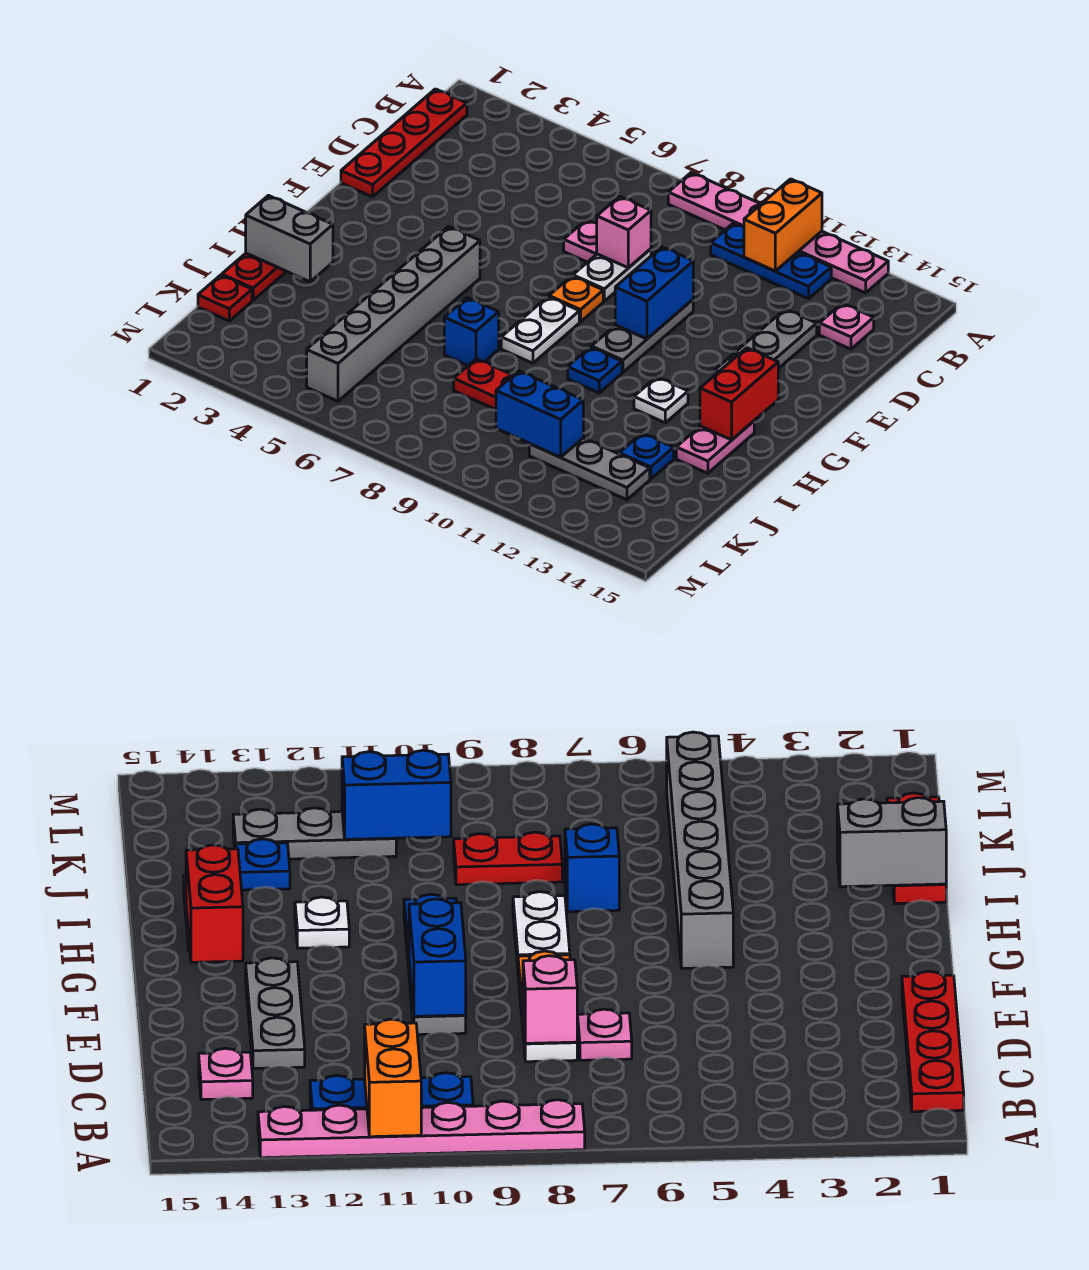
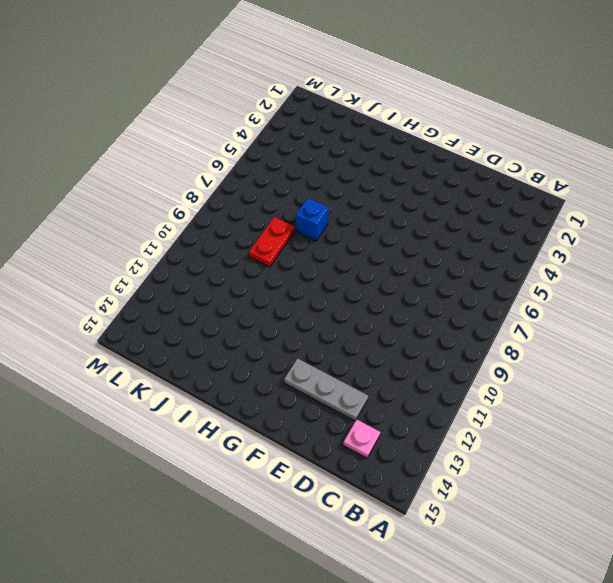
none -> pink plate A8:A13 level 1
none -> red plate B1:E1 level 1
none -> blue plate B10:B12 level 1

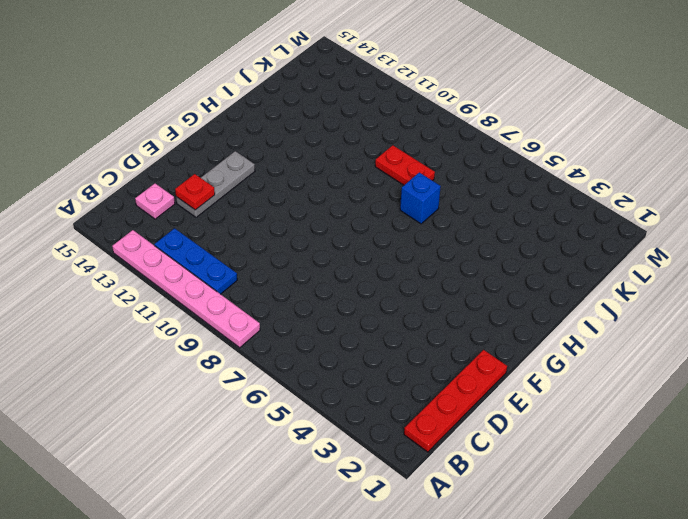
red plate D13 level 2 -> red plate K1 level 1
none -> pink plate D7 level 1
none -> white plate D8:E8 level 1
none -> grey plate E10:G10 level 1

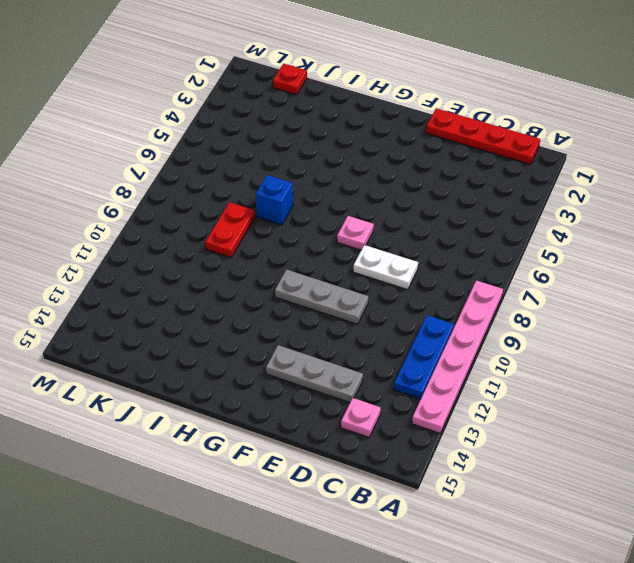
pink plate F7 level 1 -> pink plate D7 level 1
none -> orange plate F8 level 1
none -> grey brick G5:L5 level 1
none -> white plate G8:H8 level 1

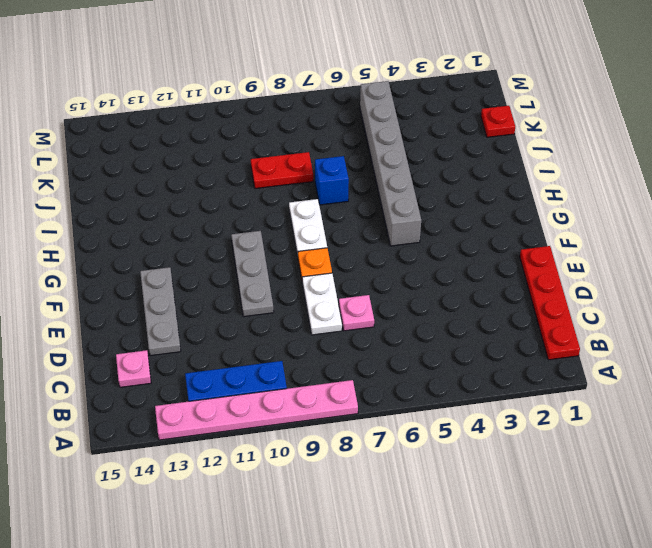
none -> blue plate H10 level 1
none -> white plate H12 level 1
none -> pink plate H14:I14 level 1

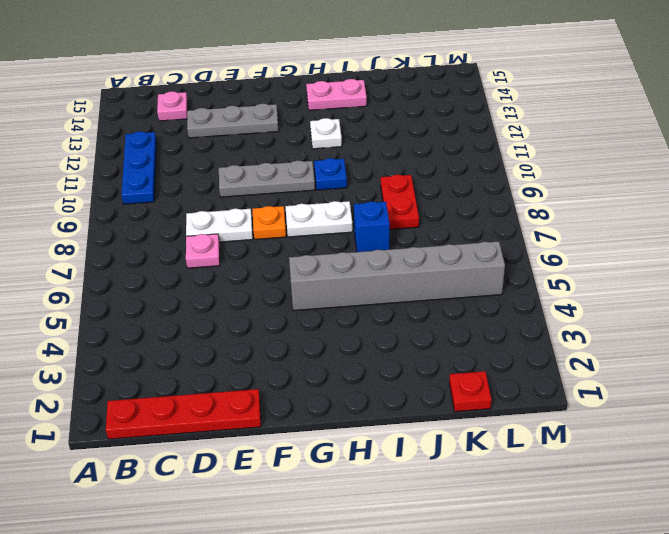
none -> pink plate A8:A13 level 1
none -> red plate I1:J1 level 1
none -> blue plate J13 level 1

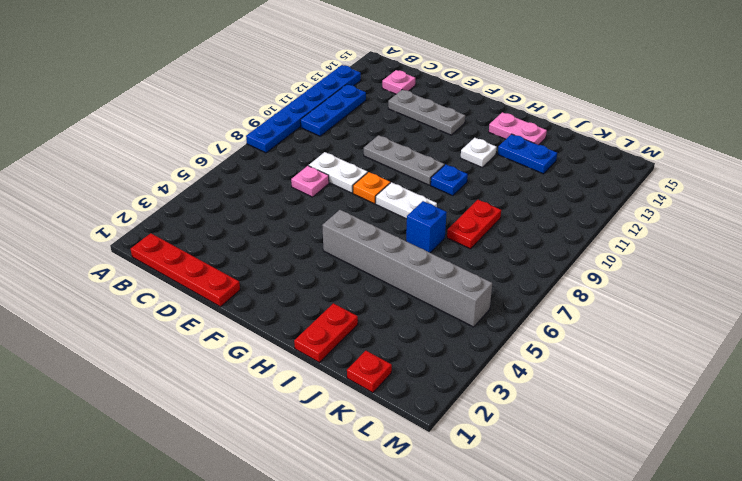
blue plate A8:A13 level 1 -> pink plate A8:A13 level 1
red plate I1:I2 level 1 -> red plate I1:J1 level 1
blue plate I13:J13 level 1 -> blue plate J13 level 1
none -> grey plate K11:K13 level 1
none -> orange brick A11:B11 level 2
none -> pink brick D8 level 2

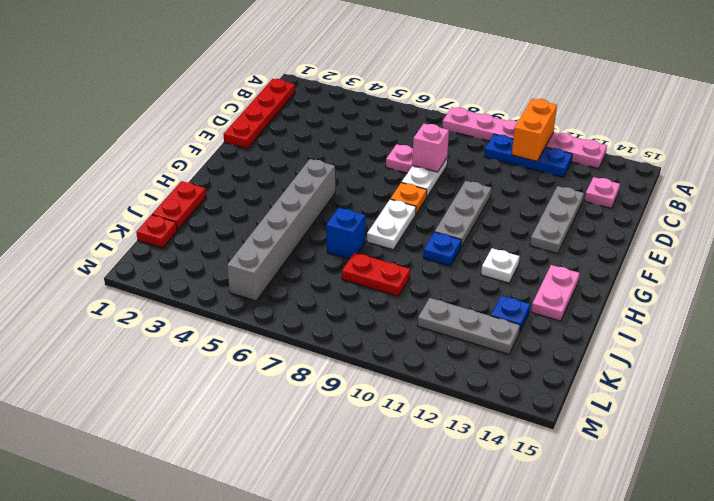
none -> blue brick E10:F10 level 2
none -> red brick G14:H14 level 2
none -> grey brick I1:I2 level 2

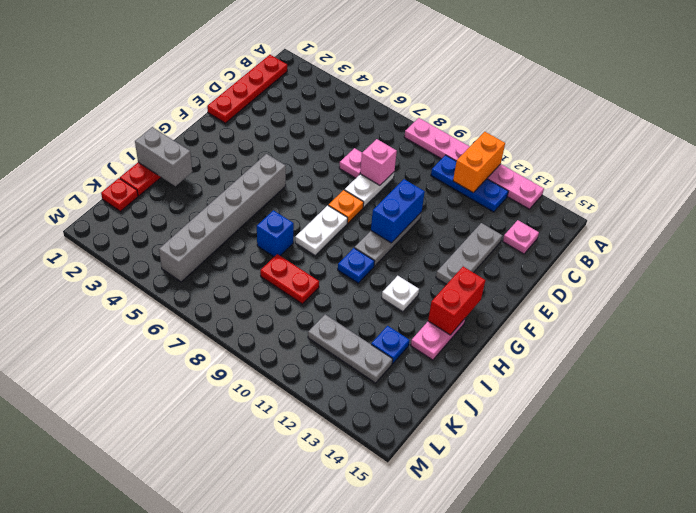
none -> blue brick K10:K11 level 2

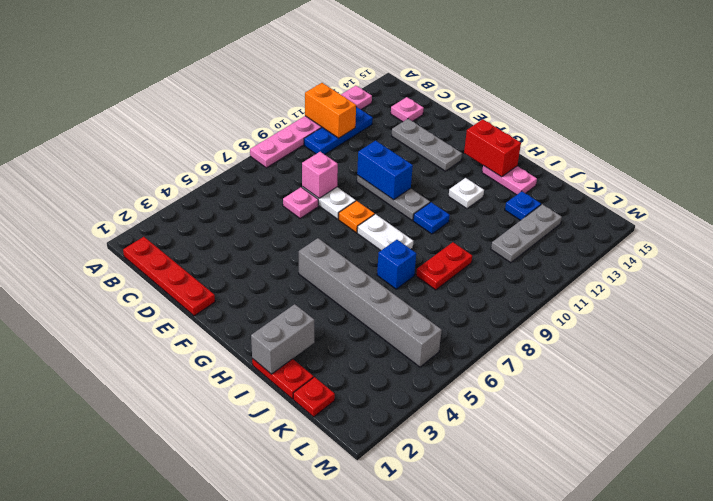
none -> blue brick K10:K11 level 2

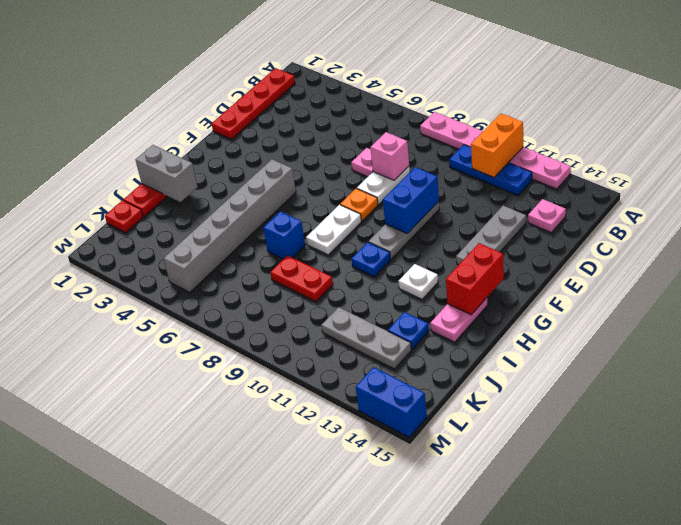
blue brick M14:M15 level 1 -> blue brick K10:K11 level 2

